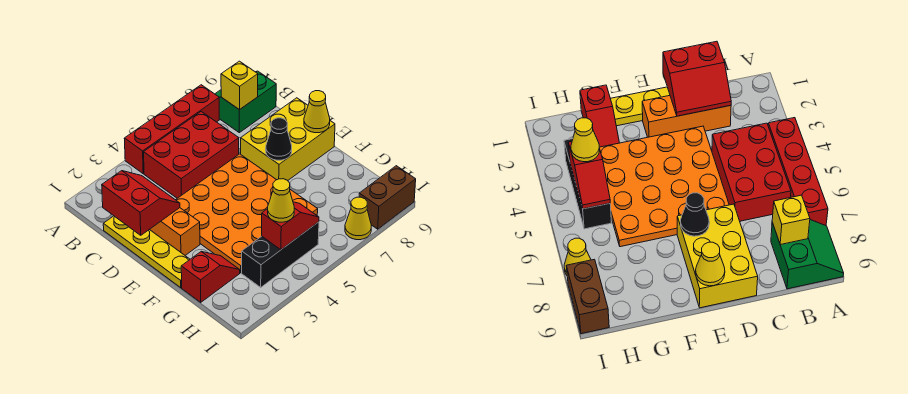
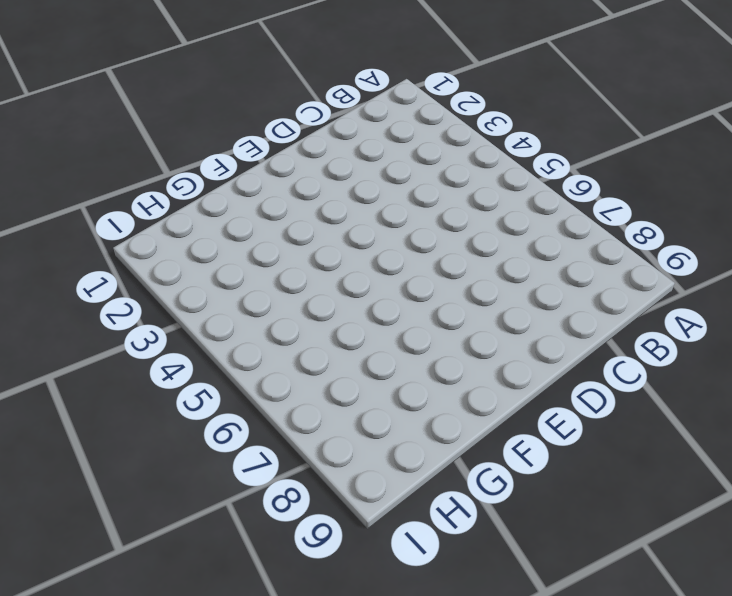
none -> red brick A4:A7 level 1
none -> green slope A8:B9 level 1 top B
none -> red brick B4:C6 level 1

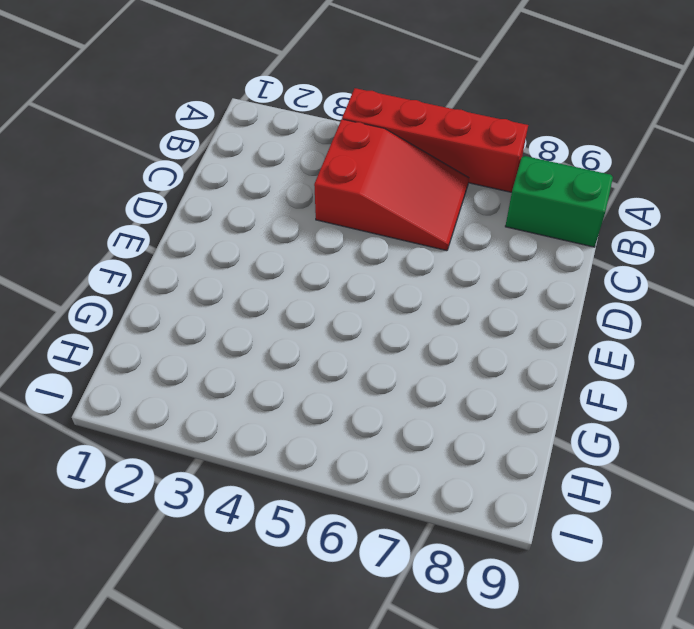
red slope B4:C6 level 1 top 4 -> red brick B4:C6 level 1
none -> yellow plate C1:F1 level 1
none -> orange brick C2:E2 level 1
none -> orange plate D3:G6 level 1

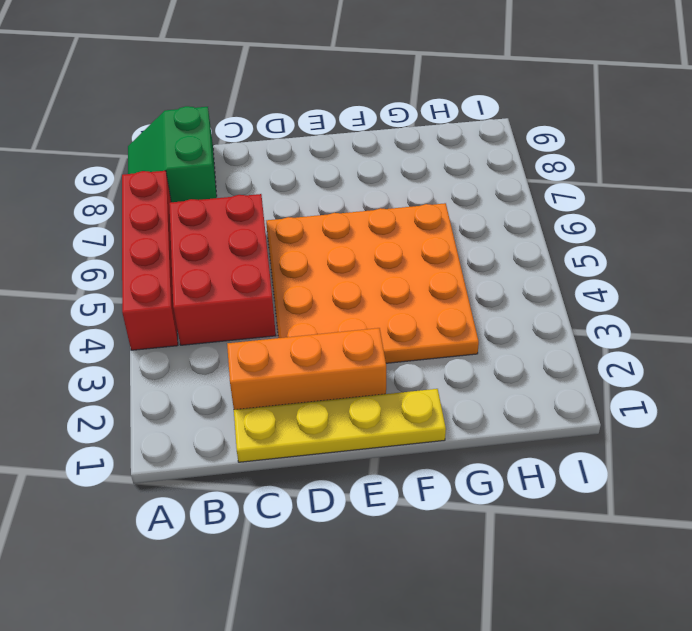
none -> yellow brick D7:E9 level 1
none -> red slope G1:G2 level 1 top 1
none -> black brick H3:H5 level 1

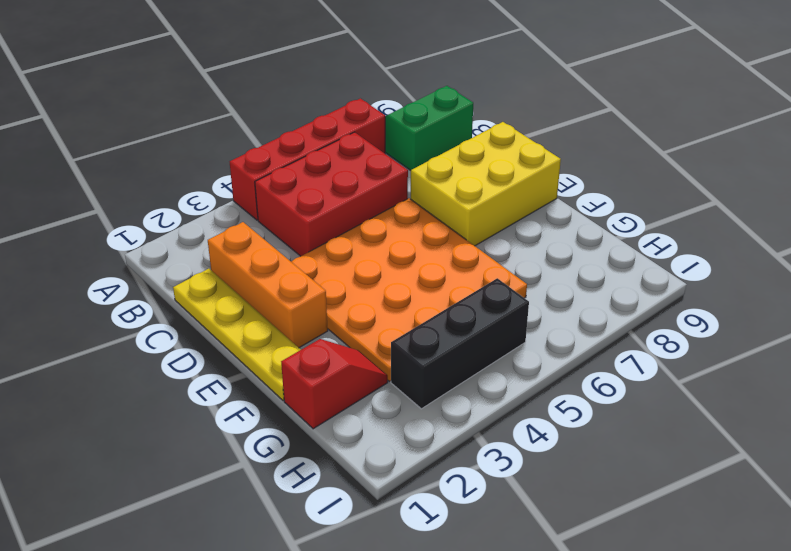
none -> yellow cone I7 level 1
none -> brown brick I8:I9 level 1
none -> yellow brick B8 level 2

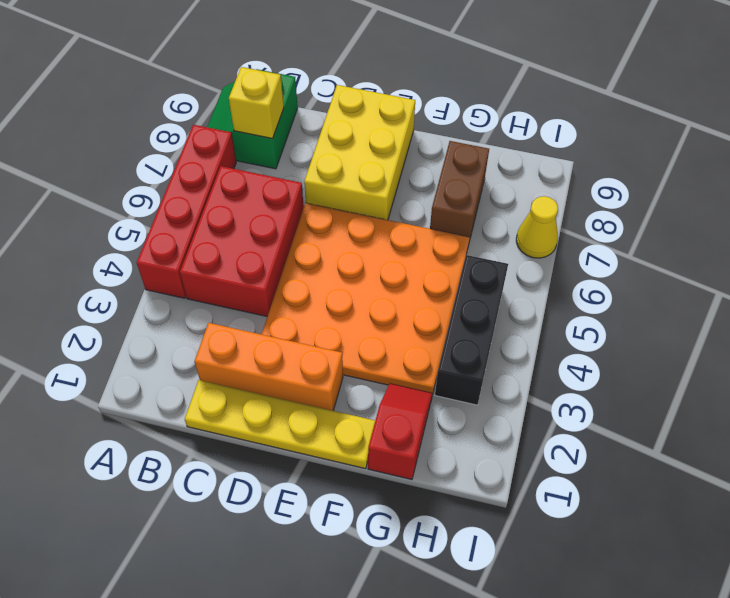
brown brick G7:G8 level 1 -> brown brick I8:I9 level 1
none -> red slope C1:D2 level 2 top 1
none -> black cone E7 level 2
none -> yellow cone E9 level 2

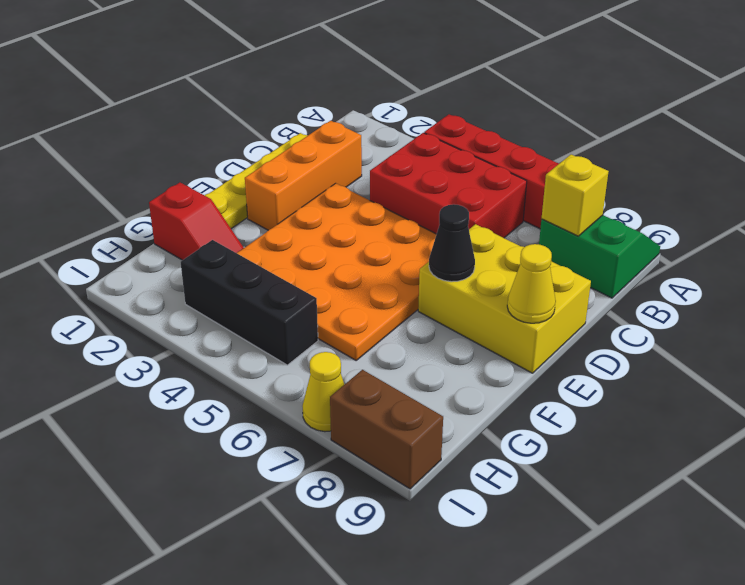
none -> red slope C1:D2 level 2 top 1
none -> red slope H4:H5 level 2 top 4
none -> yellow cone H4 level 3

